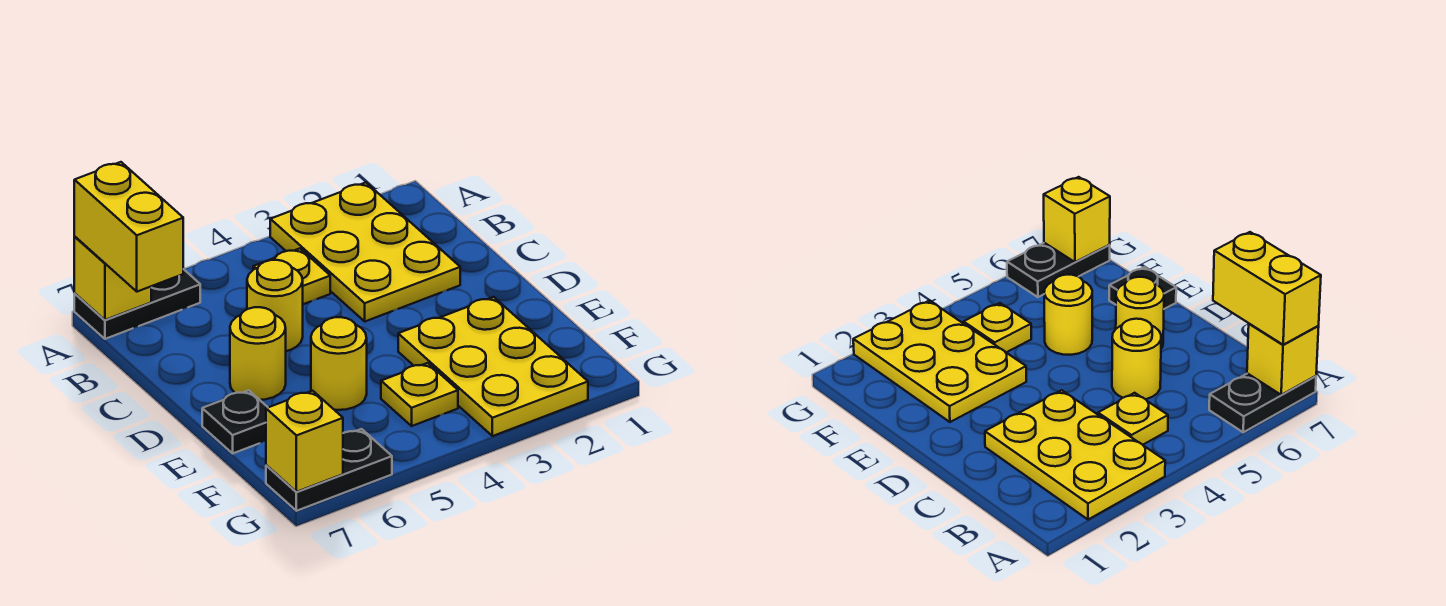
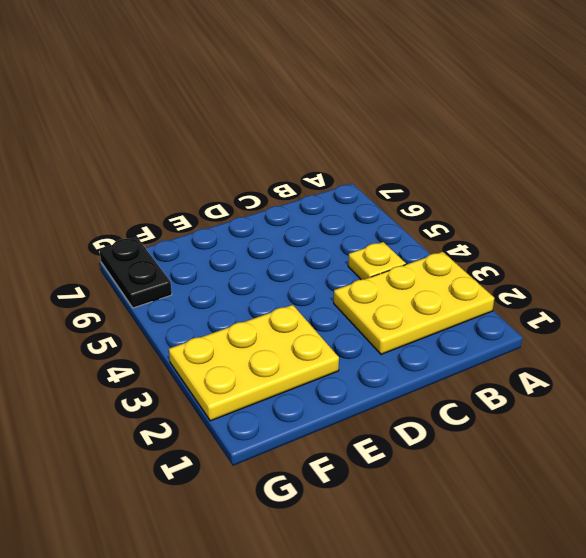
none -> black plate A6:A7 level 1
none -> yellow round brick C5 level 1
none -> yellow round brick D6 level 1

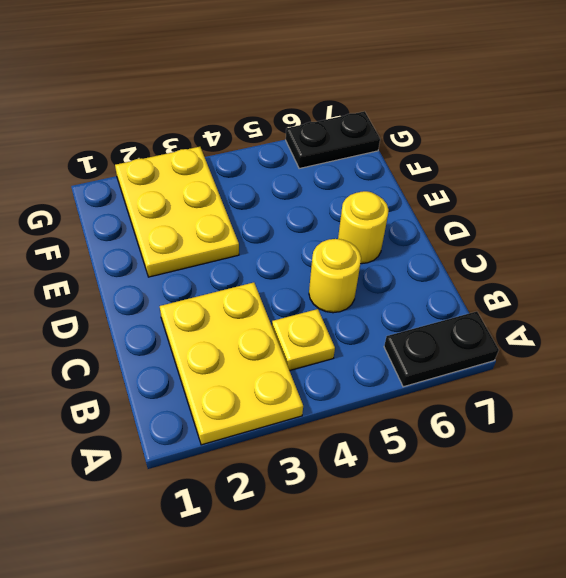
none -> yellow round brick E5 level 1
none -> black plate E7 level 1
none -> yellow plate F4 level 1

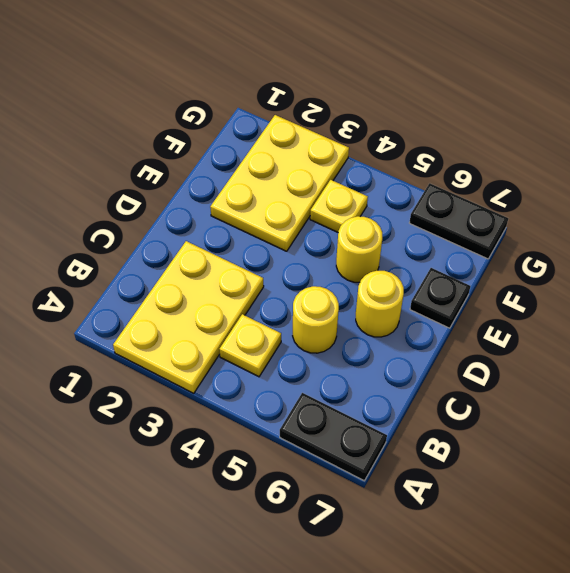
none -> yellow brick A7 level 2
none -> yellow brick G7 level 2
none -> yellow brick A7:B7 level 3

